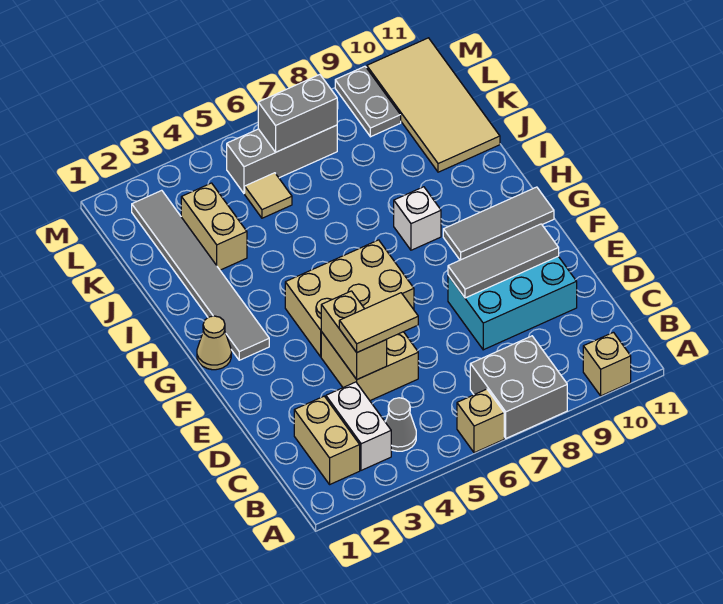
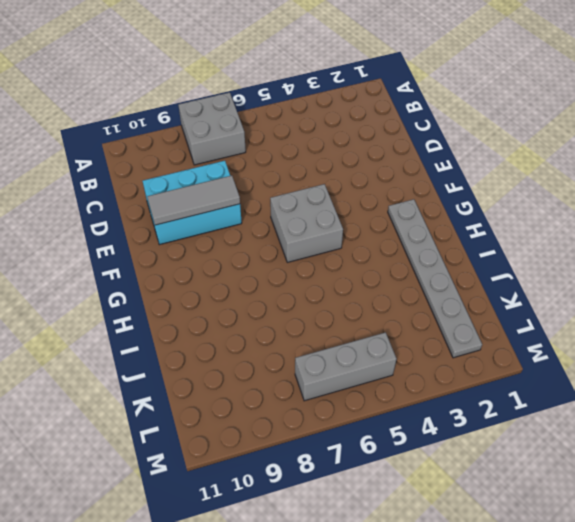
grey brick F5:G6 level 1 -> tan brick F4:G6 level 1
grey plate G2:L2 level 1 -> grey tile G2:L2 level 1
none -> tan brick A6 level 1
none -> tan brick A10 level 1
none -> tan brick B2:C2 level 1

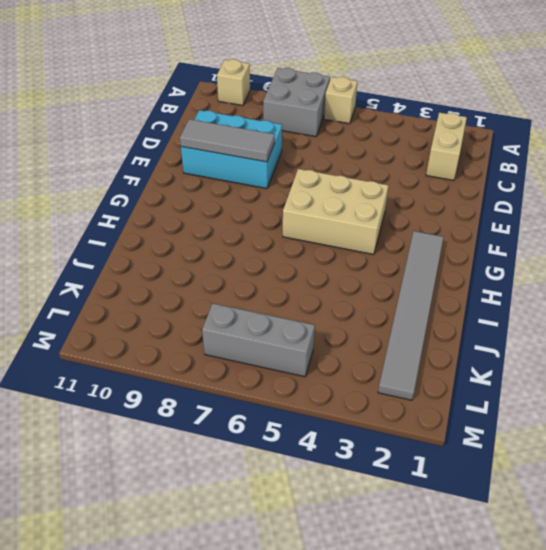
none -> white brick B3:C3 level 1
none -> grey cone B4 level 1
none -> tan brick D4:E5 level 1

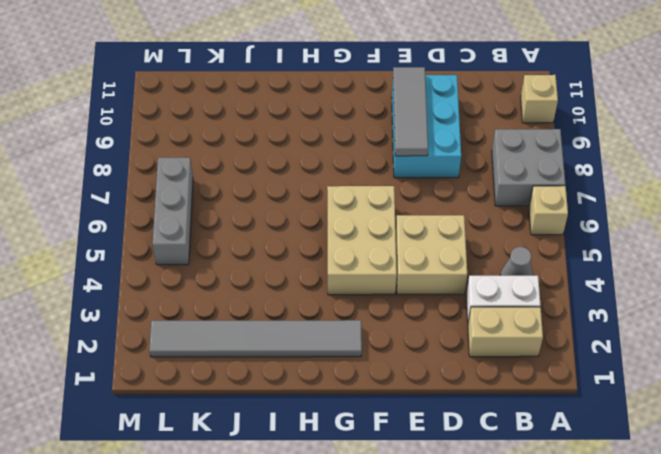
none -> tan cone G1 level 1
none -> grey tile G9:G11 level 1
none -> white brick H8 level 1

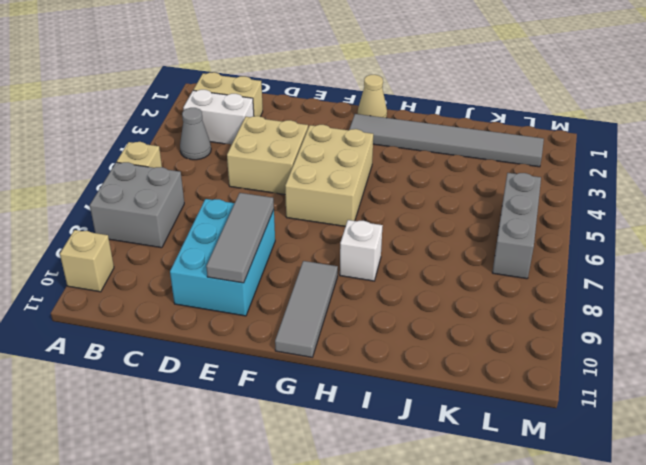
none -> tan brick J3:K3 level 1
none -> tan tile J10:M11 level 1
none -> tan tile K5 level 1

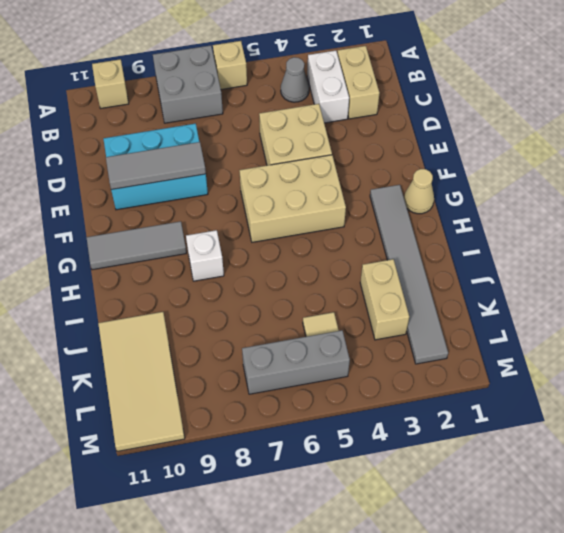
none -> grey plate L9:M9 level 1
none -> tan brick D4:E4 level 2
none -> grey brick L6:L7 level 2

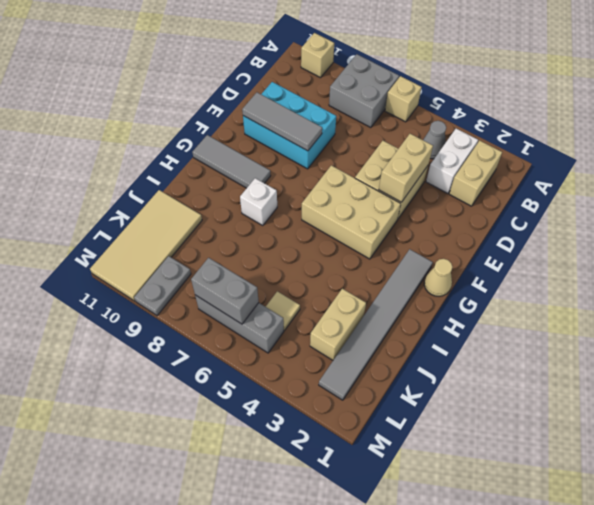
none -> tan tile D4:D5 level 3

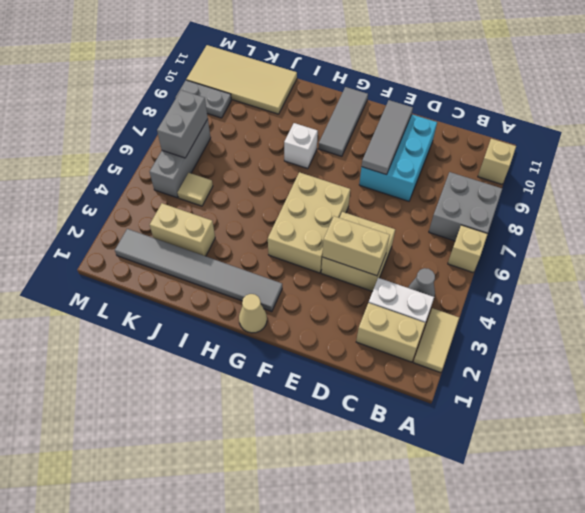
tan tile A2:A3 level 1 -> tan tile D4:D5 level 3

